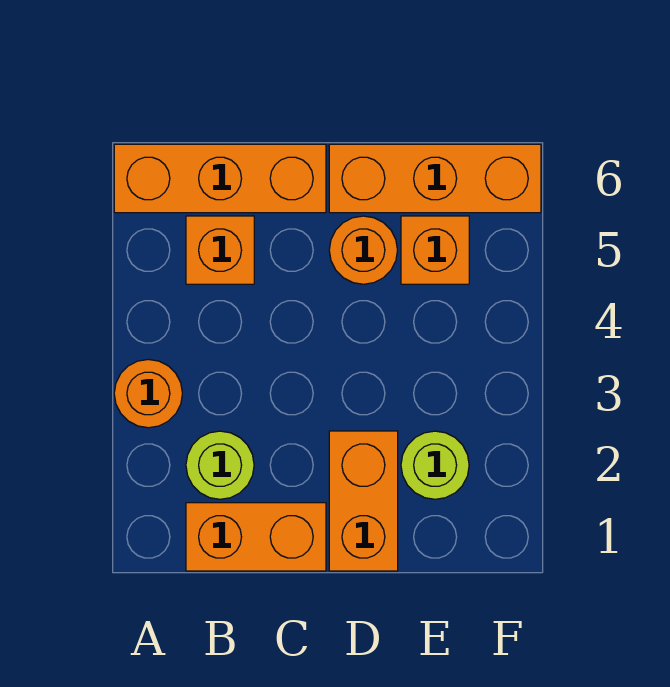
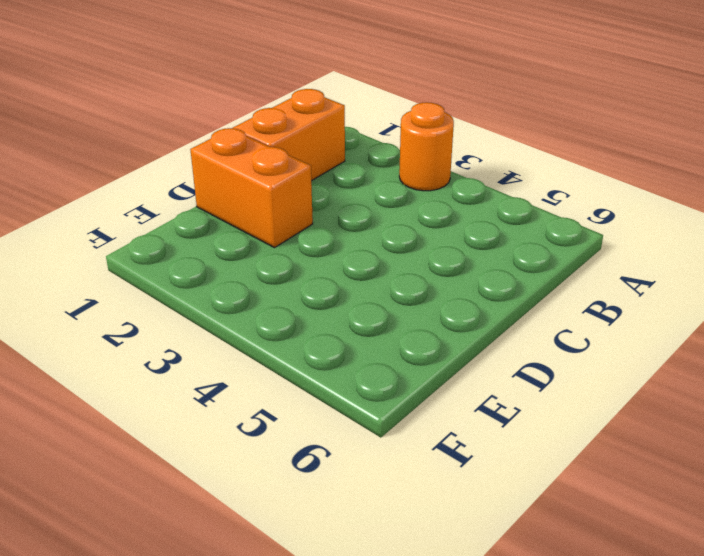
none -> orange brick A6:C6 level 1
none -> lime round brick B2 level 1

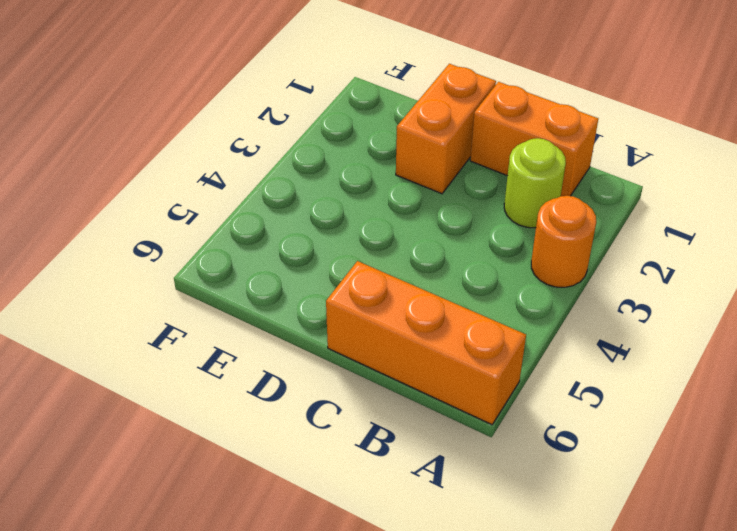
none -> orange brick B5 level 1
none -> orange round brick D5 level 1

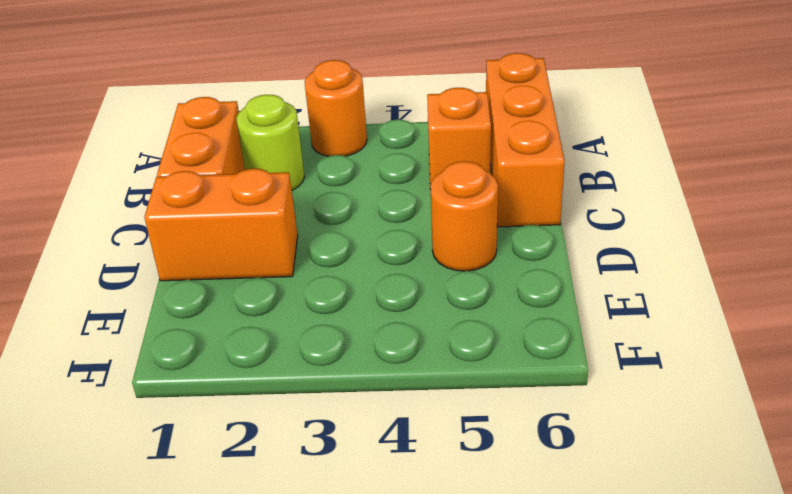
none -> orange brick D6:F6 level 1
none -> lime round brick E2 level 1

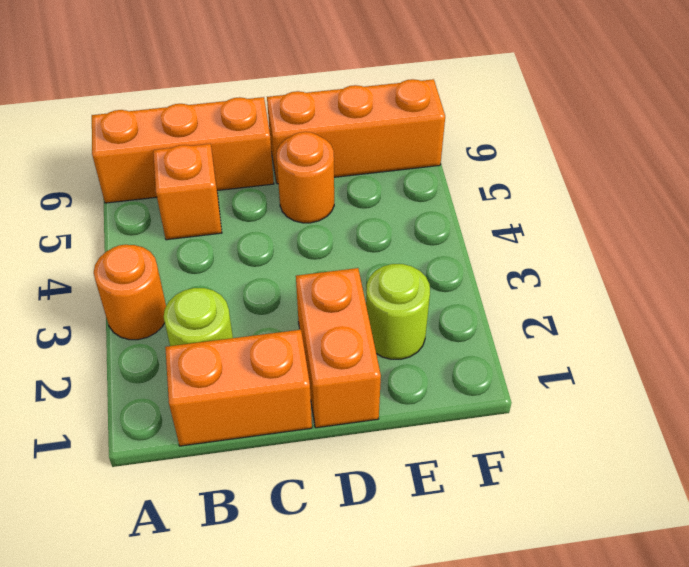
none -> orange brick E5 level 1

